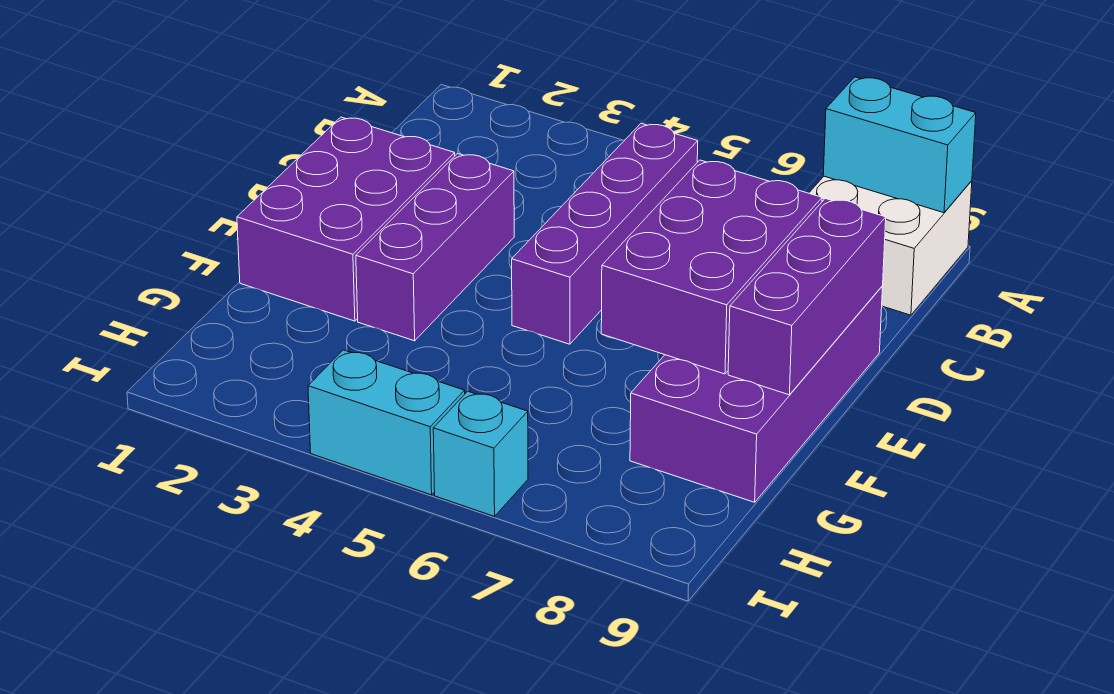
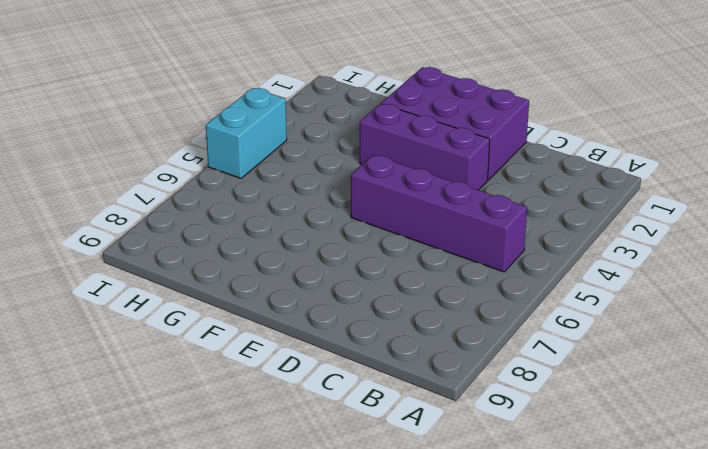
none -> white brick A8:B9 level 1
none -> purple brick D8:G9 level 1

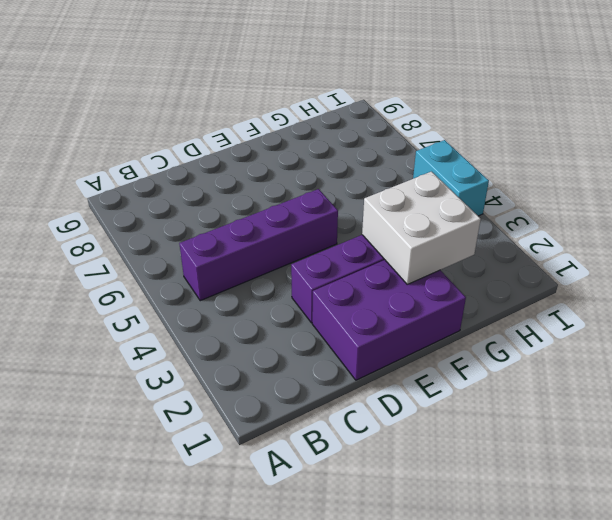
white brick F2:G3 level 2 -> white brick A8:B9 level 1
none -> purple brick D8:G9 level 1
none -> cyan brick I6 level 1

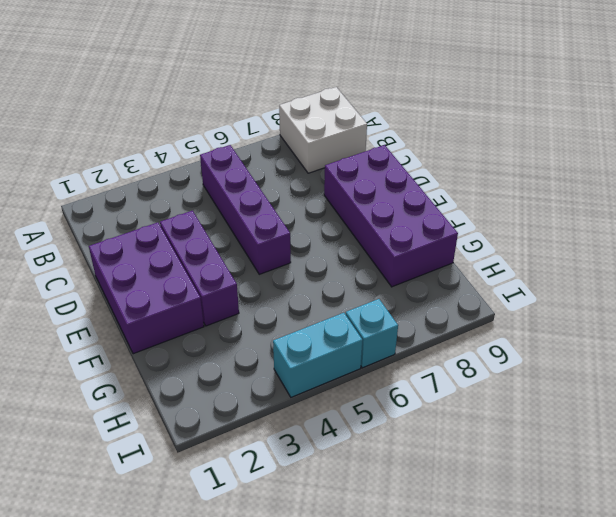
none -> cyan brick A8:A9 level 2
none -> purple brick D7:F8 level 2

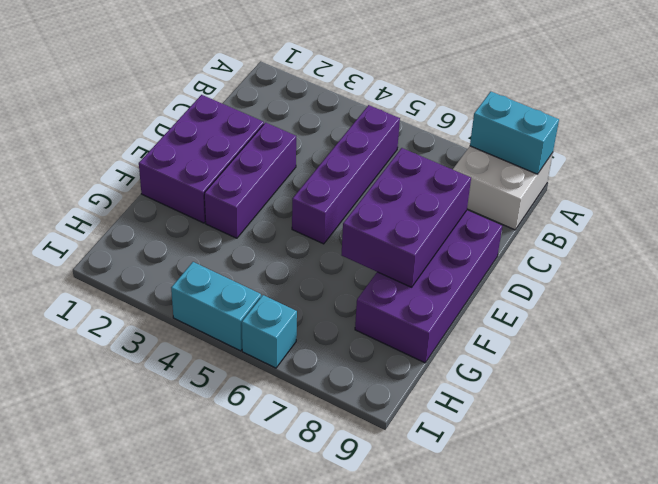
none -> purple brick D9:F9 level 2

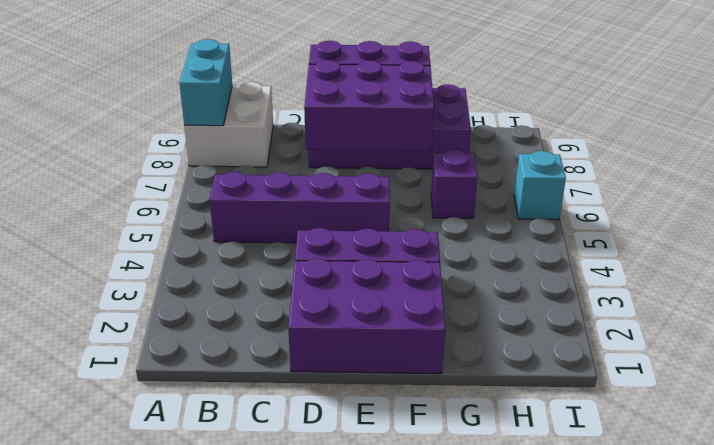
purple brick G6 level 1 -> none
none -> cyan brick I4:I5 level 1

